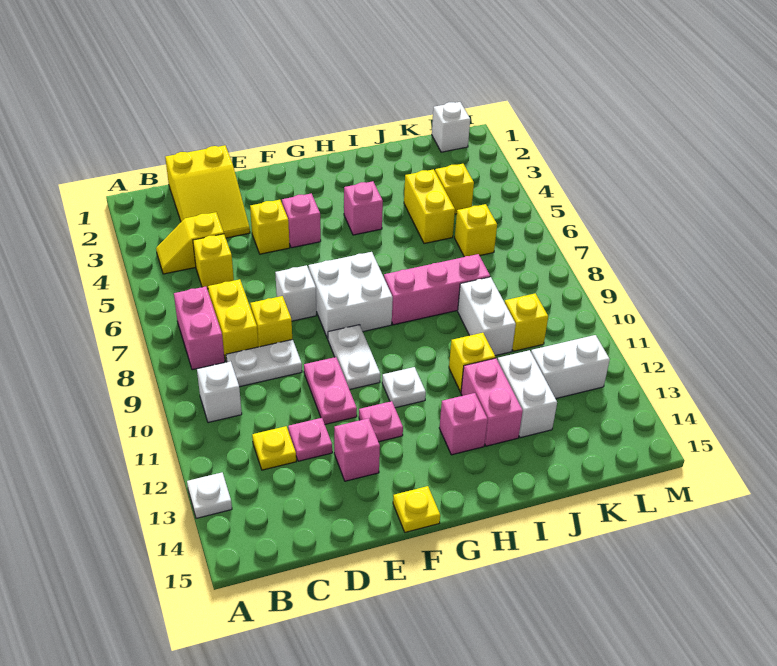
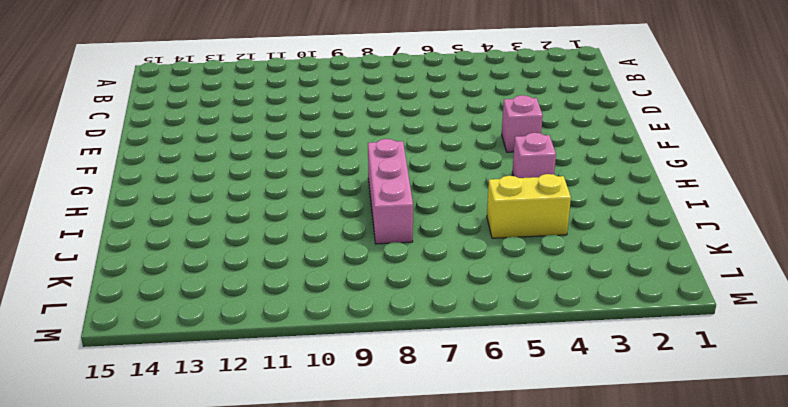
none -> white plate A13 level 1
none -> yellow slope B4:C4 level 1 top C
none -> pink brick B7:B8 level 1
none -> white brick B10 level 1

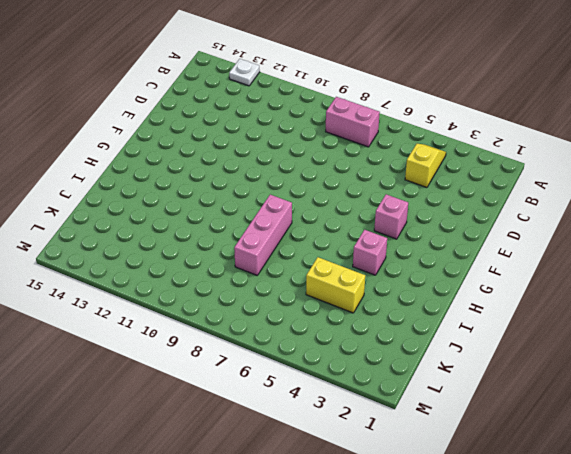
none -> white brick B10 level 1
none -> yellow slope C1:D3 level 1 top 1
none -> yellow brick C5 level 1
none -> yellow brick C7:C8 level 1

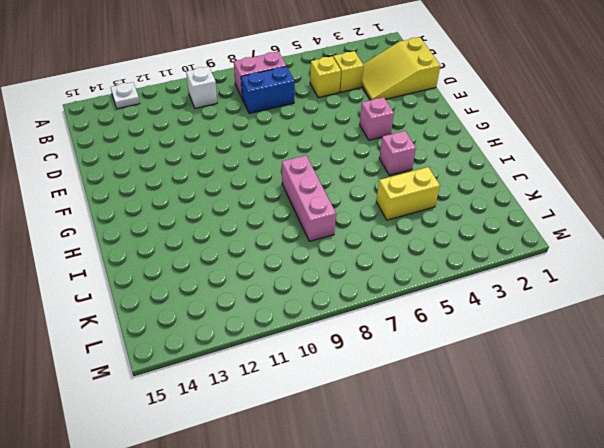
blue brick C7:C8 level 1 -> yellow brick C7:C8 level 1
none -> white plate C9:D9 level 1
none -> yellow plate C12 level 1
none -> yellow brick D8 level 1
none -> pink plate D12 level 1

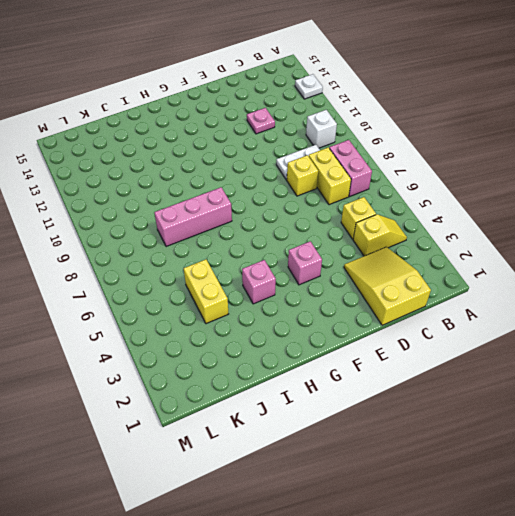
none -> yellow plate C12 level 1
none -> yellow brick E4 level 1
none -> white brick E7 level 1
none -> pink plate E10:E11 level 1

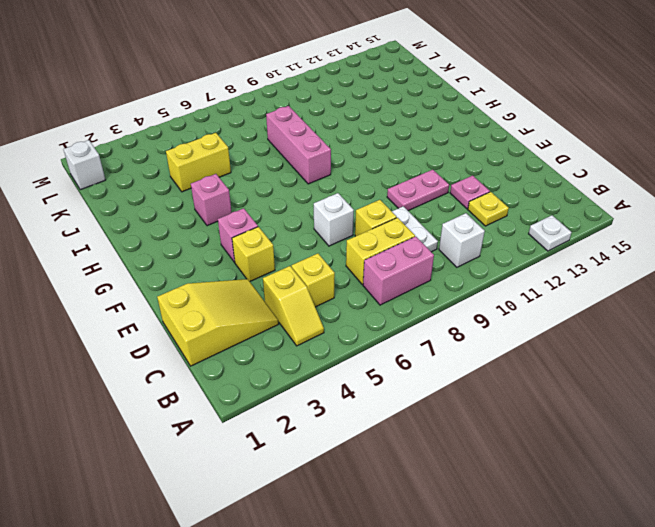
none -> pink brick E13 level 1
none -> white brick F7:G8 level 1
none -> white plate F9:F10 level 1
none -> pink plate F12 level 1

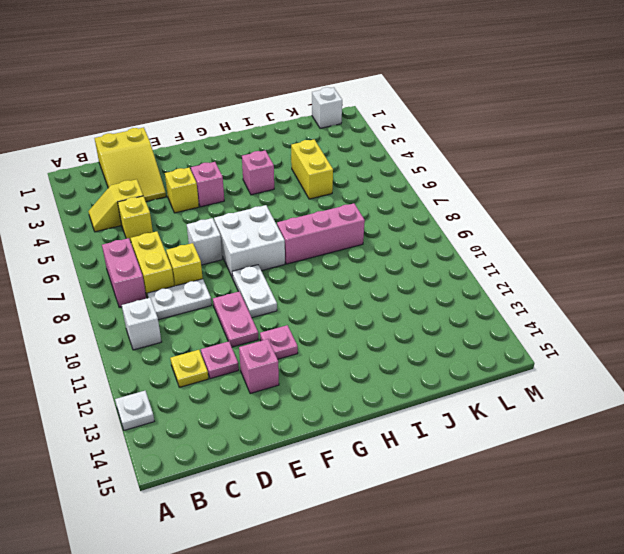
none -> yellow plate F15 level 1
none -> white plate G11 level 1
none -> pink brick H13 level 1
none -> yellow brick I11 level 1

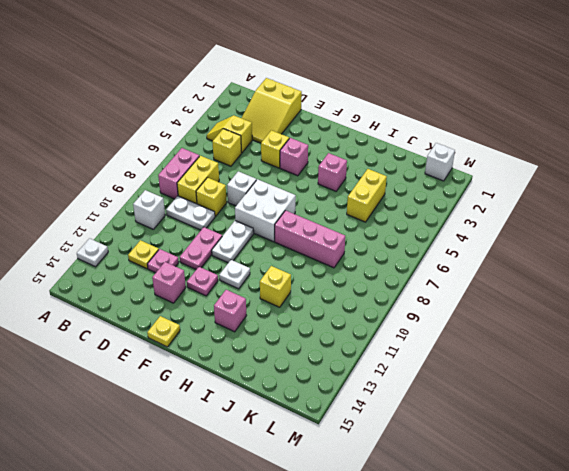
none -> pink brick I12:I13 level 1
none -> white brick J9:J10 level 1
none -> white brick J12:J13 level 1
none -> yellow brick K4 level 1

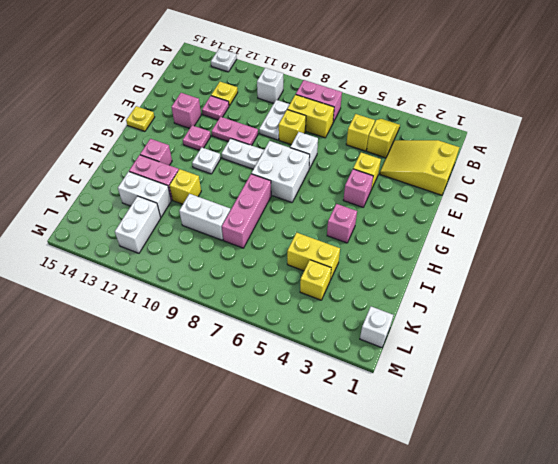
none -> yellow brick K6 level 1
none -> yellow brick K10 level 1

